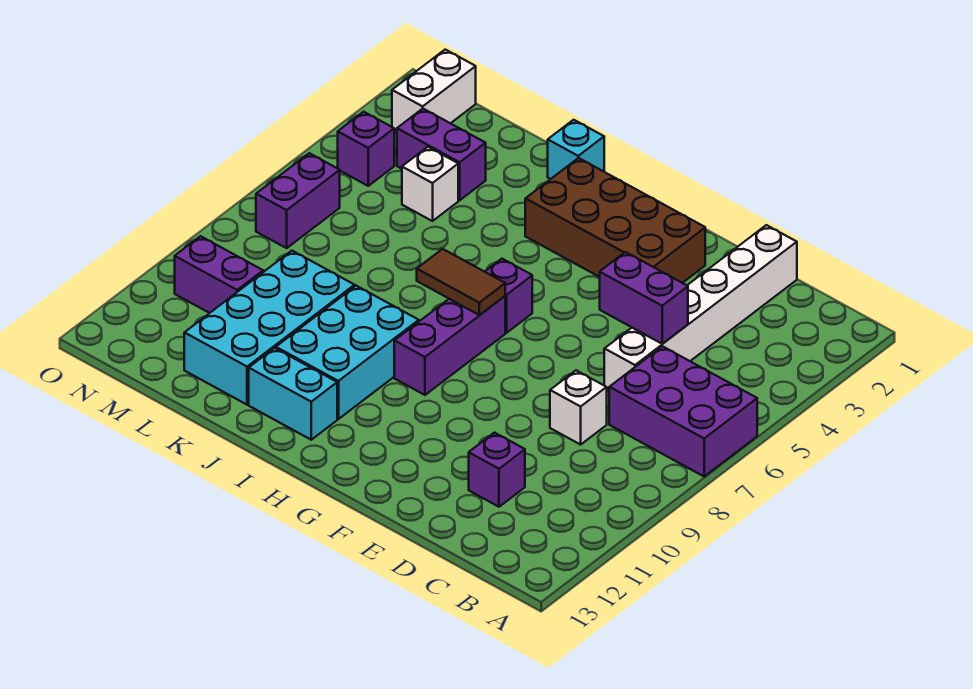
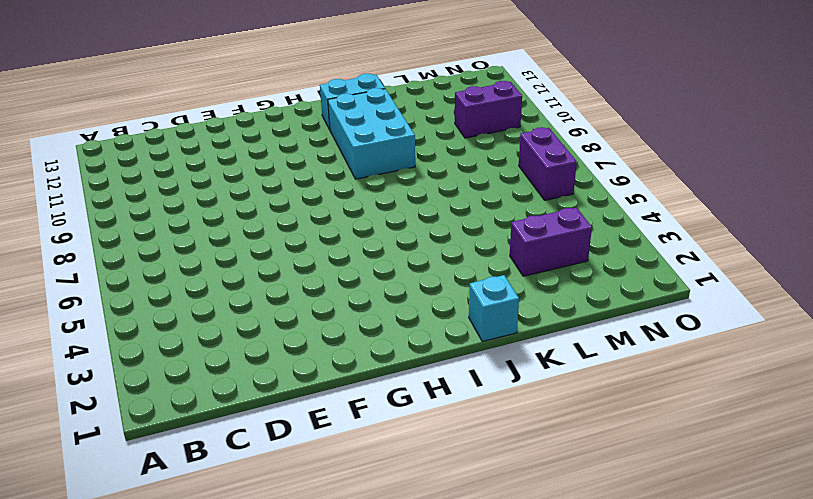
none -> purple brick A6:C7 level 1
none -> white brick D1:D6 level 1
none -> white brick D8 level 1

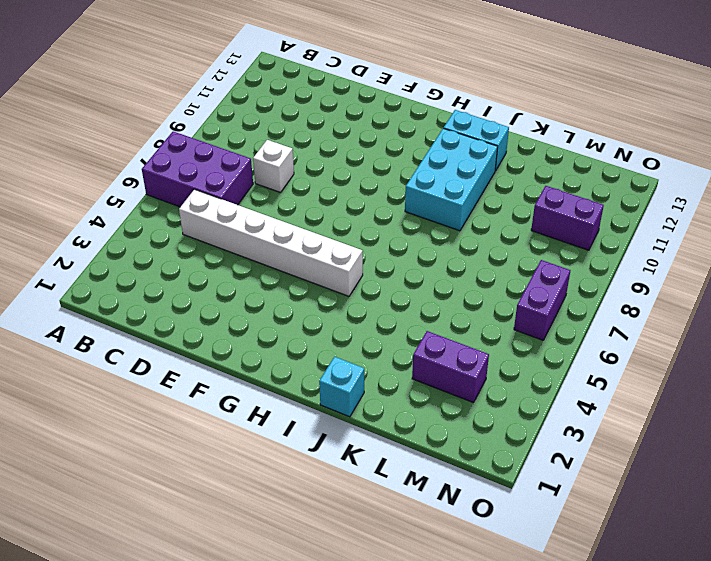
white brick C5:H5 level 1 -> white brick D1:D6 level 1
none -> purple brick D11 level 1
none -> brown brick F2:I3 level 1
none -> purple brick H6 level 1

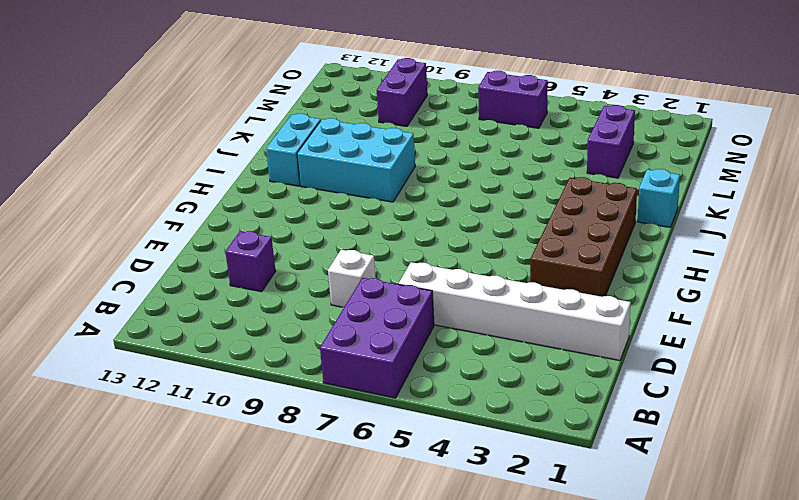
none -> purple brick H6 level 1
none -> purple brick H7:H9 level 1
none -> cyan brick K9:L12 level 1

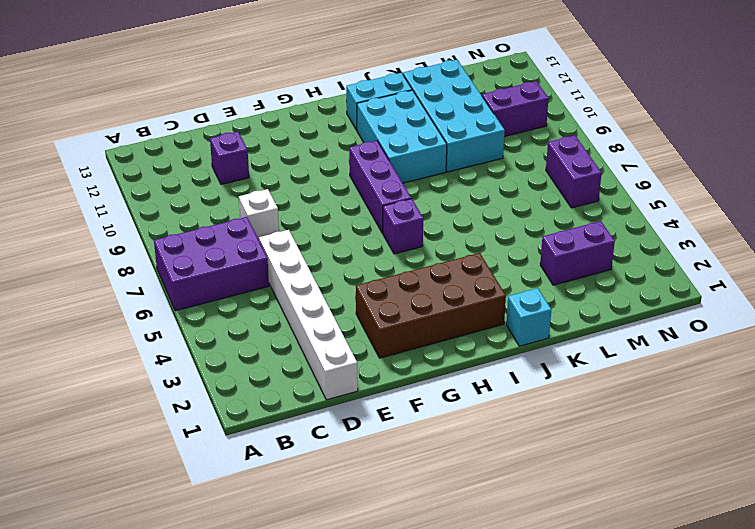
none -> white brick L4 level 1
none -> white brick N1:N2 level 1
none -> purple brick N4 level 1

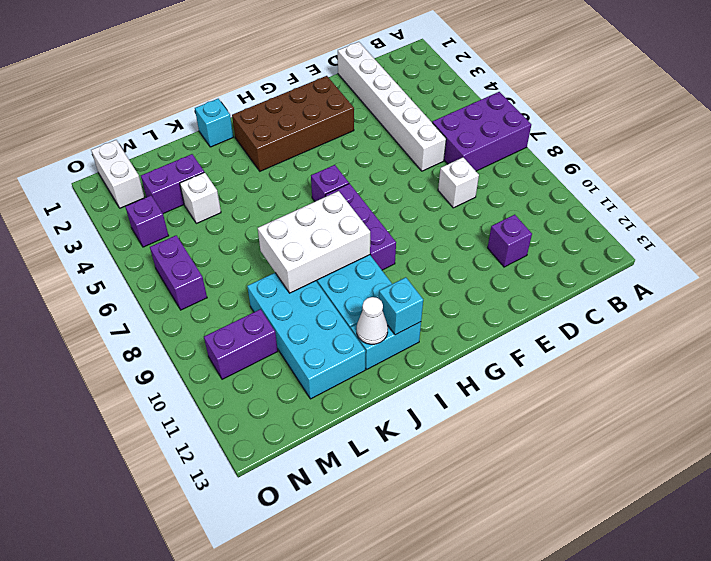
white brick I8:K9 level 2 -> none
cyan brick I12 level 2 -> none
white cone J12 level 2 -> none
none -> purple brick D5:E5 level 2
none -> brown tile H7:I7 level 2

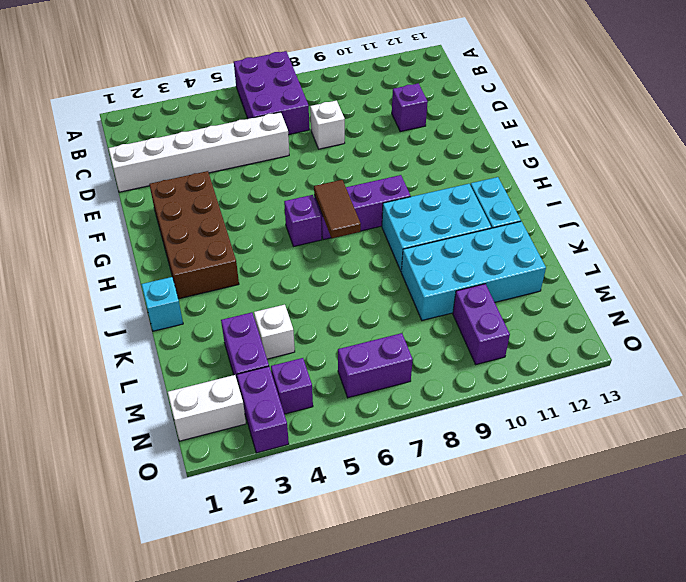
purple brick N3:O3 level 1 -> purple brick D5:E5 level 2

